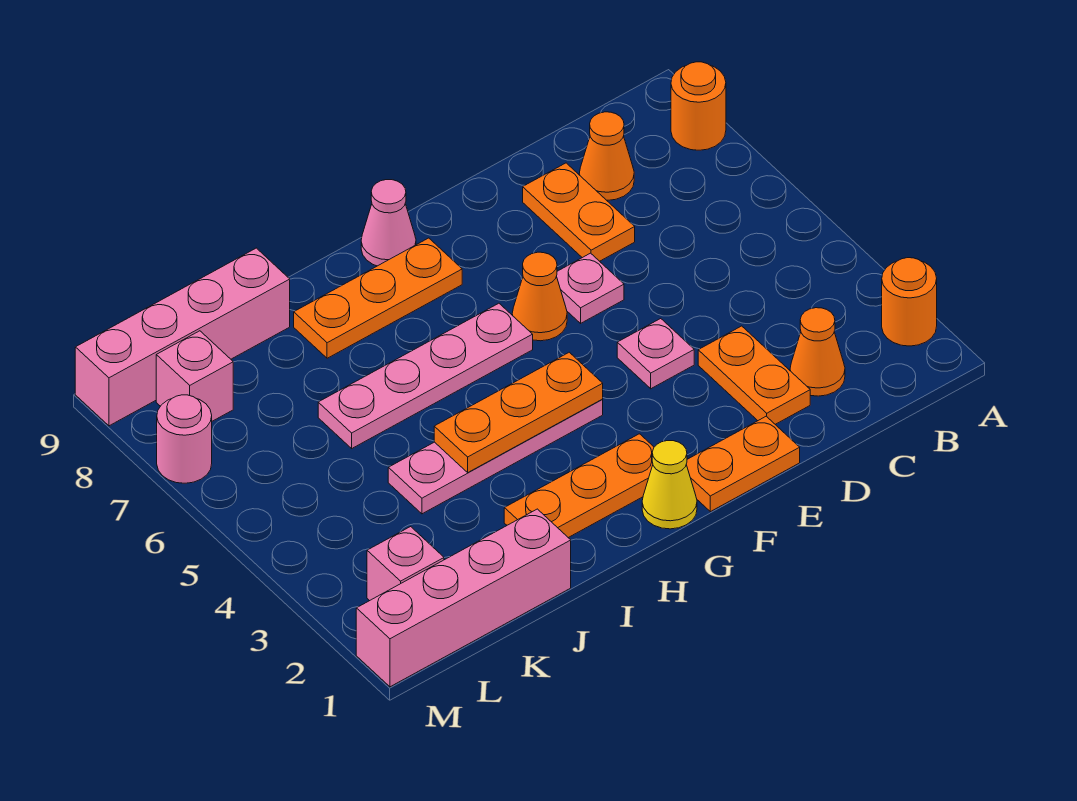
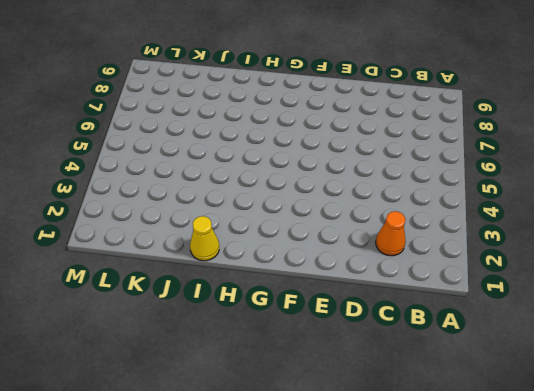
yellow cone I1 level 1 -> yellow cone G1 level 1
none -> orange round brick A2 level 1
none -> orange round brick A8 level 1
none -> orange cone C8 level 1

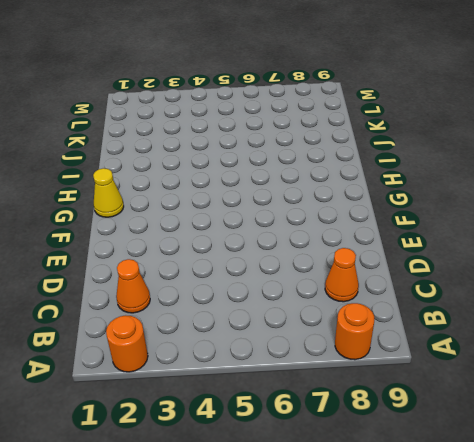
none -> orange plate D2:D3 level 1
none -> orange plate D7:D8 level 1
none -> orange plate E1:F1 level 1

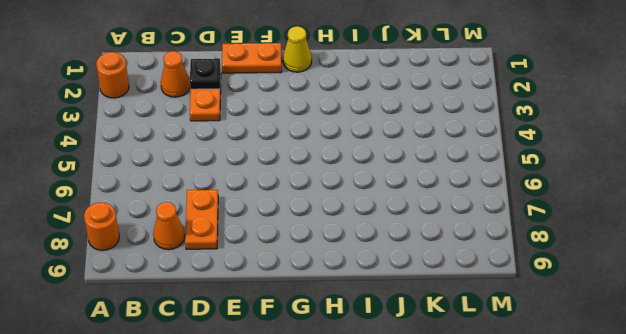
black plate D2 level 2 -> none
none -> pink plate E4 level 1
none -> pink plate E6 level 1
none -> orange cone F6 level 1

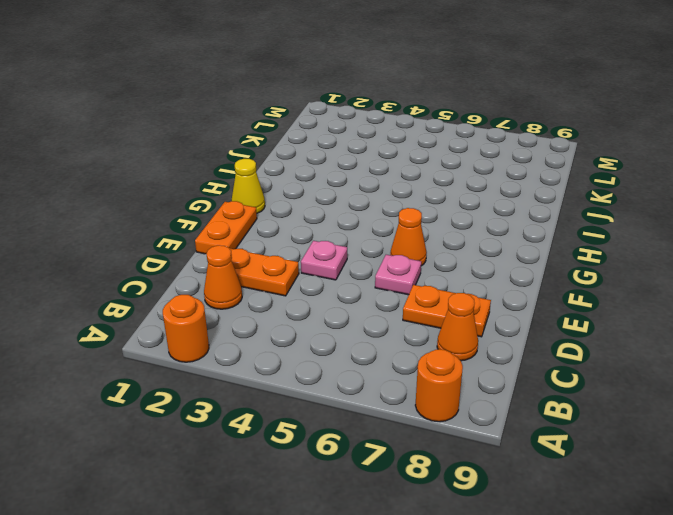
none -> orange plate G2:I2 level 1
none -> pink plate G4:J4 level 1
none -> pink plate G6:J6 level 1

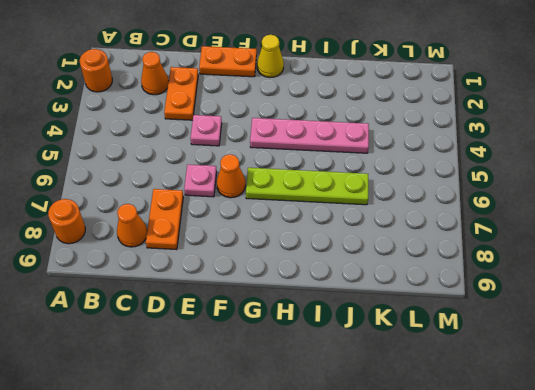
lime plate G6:J6 level 1 -> pink plate G6:J6 level 1
none -> orange plate G2:I2 level 1
none -> orange plate G8:I8 level 1
none -> pink cone G9 level 1

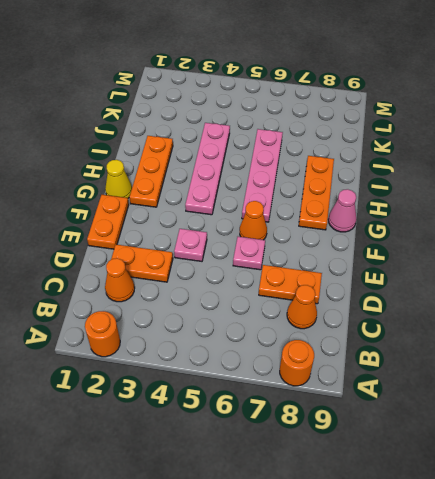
none -> pink brick J1:M1 level 1
none -> pink brick J9:M9 level 1
none -> pink brick L2 level 1

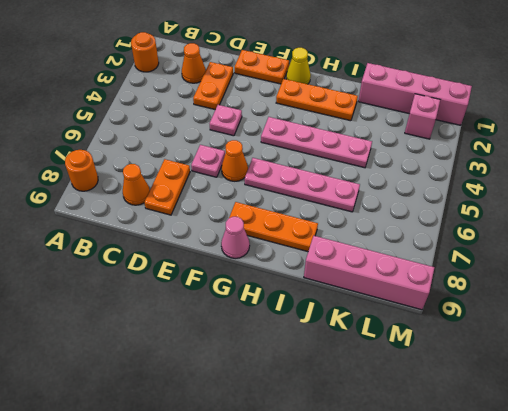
none -> pink brick L8 level 1
none -> pink round brick M7 level 1
none -> orange plate G4:I4 level 2

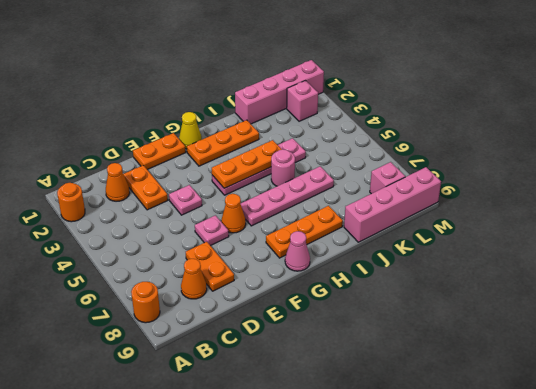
pink round brick I5 level 1 -> pink round brick M7 level 1

